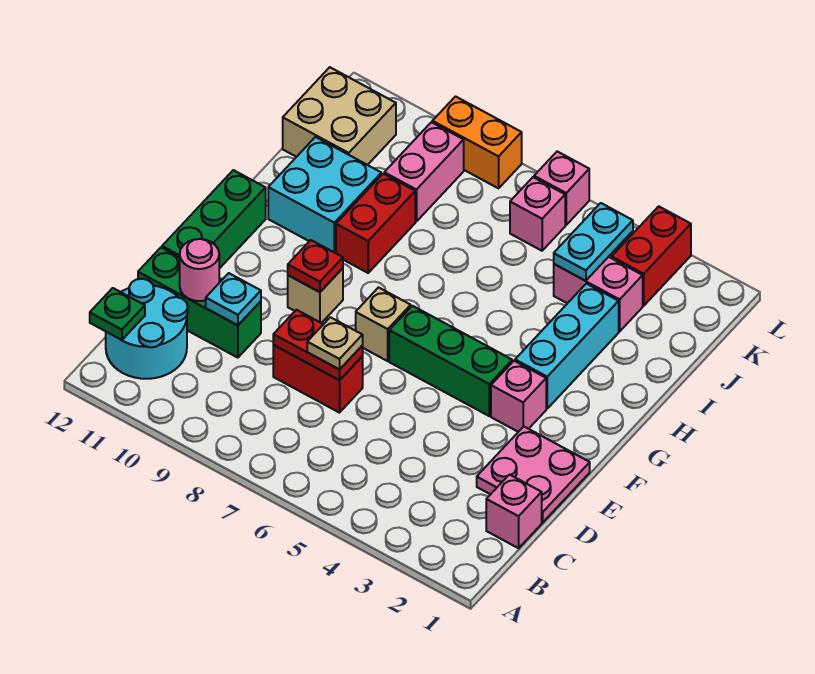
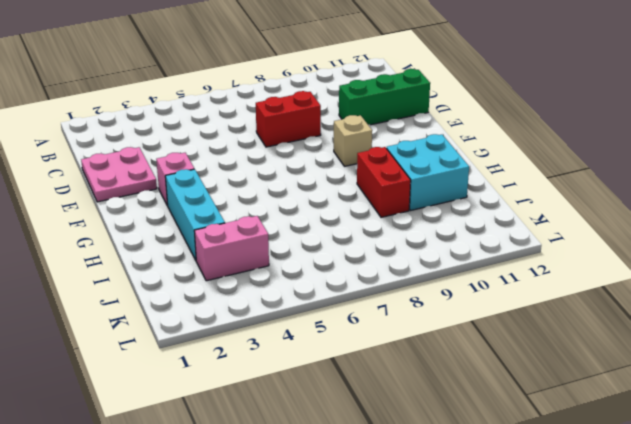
none -> cyan round brick B11:C12 level 1
none -> pink brick C1 level 1
none -> green brick E12:G12 level 1

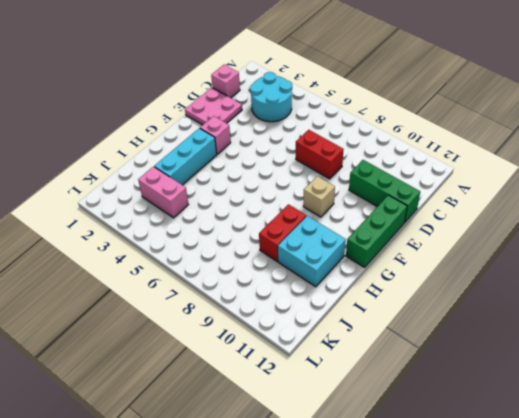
cyan round brick B3:C4 level 1 -> cyan round brick B11:C12 level 1
none -> green brick F4:F6 level 1
none -> tan brick F7 level 1
none -> pink brick J9:K9 level 1

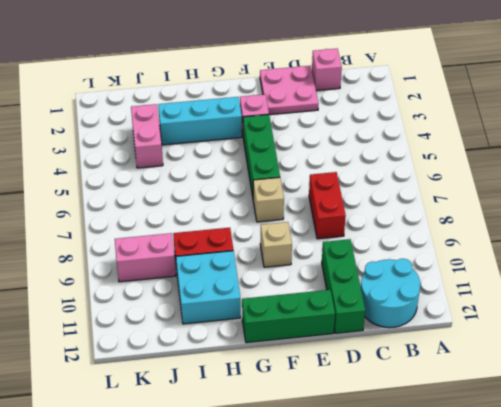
none -> tan brick J11:K12 level 1
none -> red brick K3:L3 level 1
none -> pink brick K6 level 1

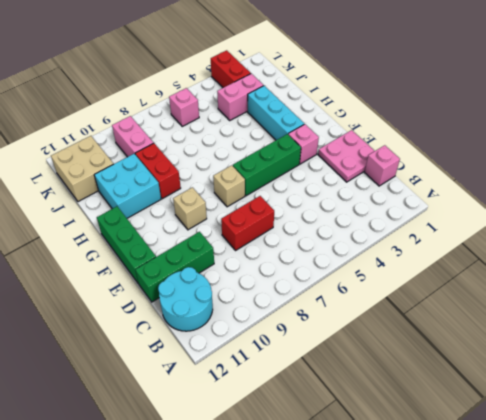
none -> pink brick L6 level 1
none -> orange brick L8:L9 level 1
none -> green plate B12 level 2

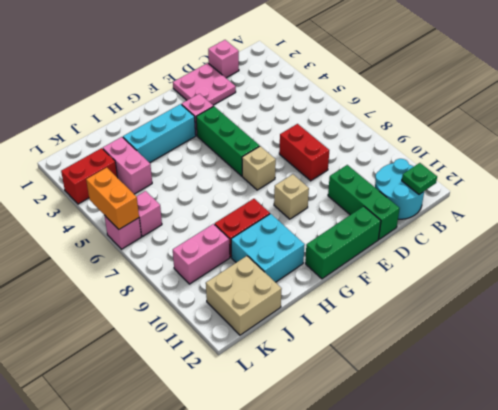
orange brick L5:L6 level 2 -> orange brick L8:L9 level 1
none -> red plate D7:D8 level 2
none -> cyan plate D10 level 2
none -> pink round brick D11 level 2

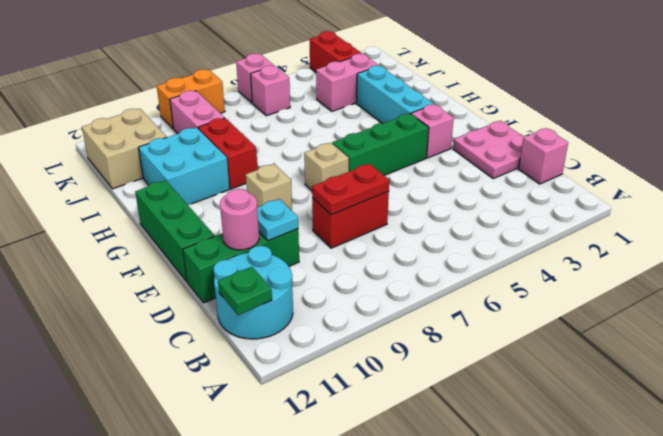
none -> red plate F9 level 2
none -> cyan plate J4:K4 level 2
none -> tan plate D7 level 3

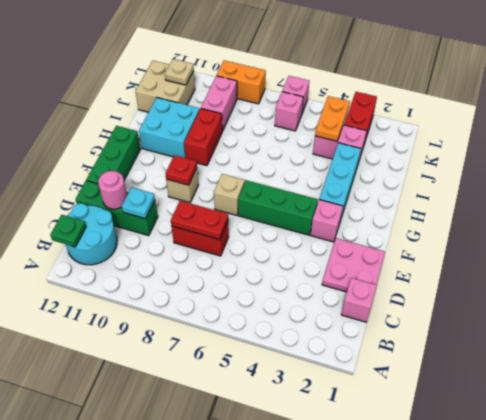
orange plate J4:K4 level 2 -> cyan plate J4:K4 level 2
tan plate K11 level 2 -> tan plate D7 level 3

